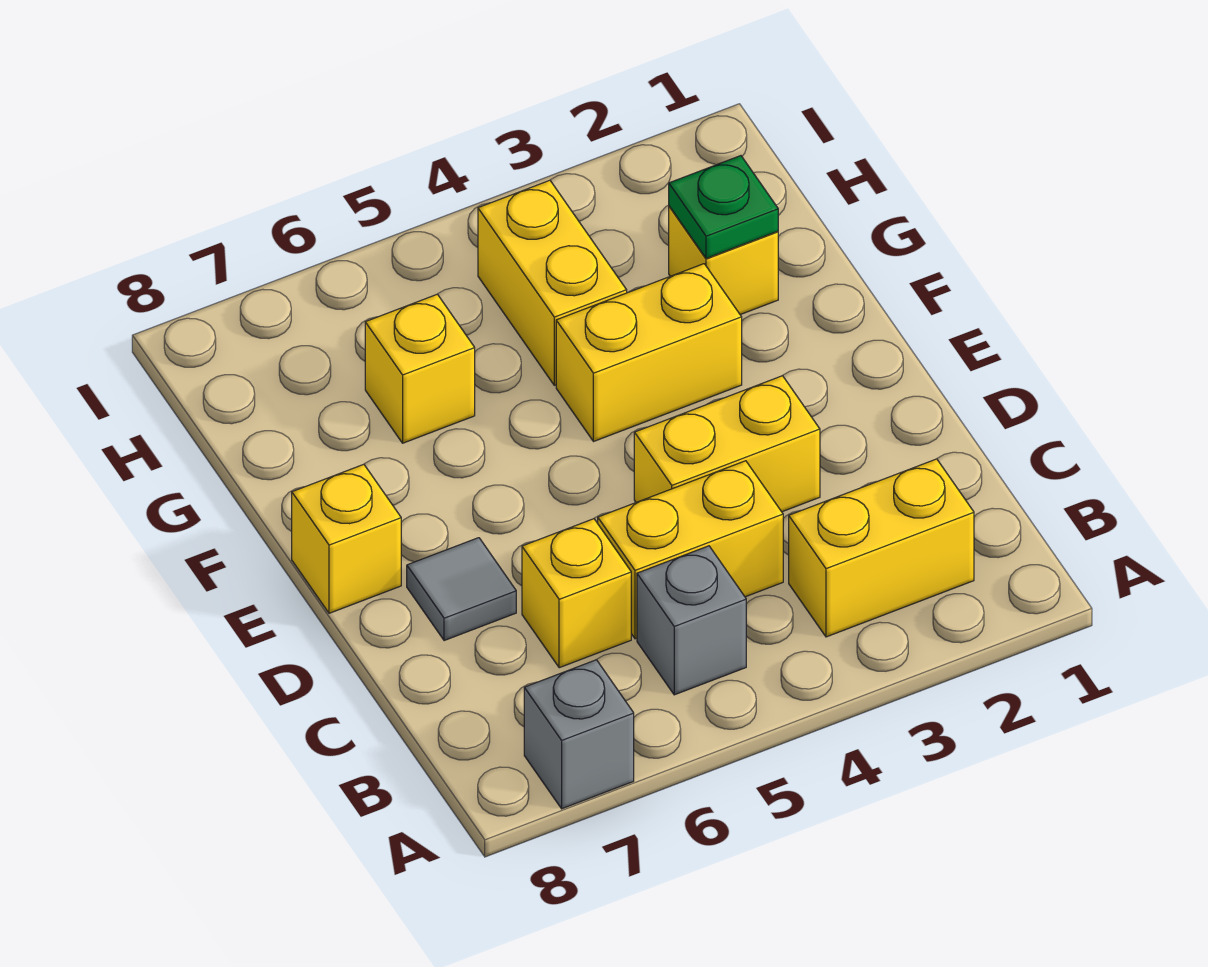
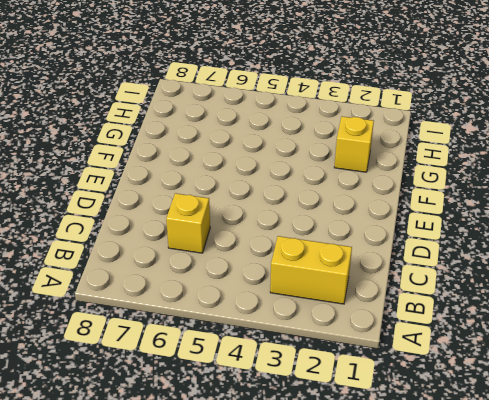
none -> grey brick A7 level 1
none -> grey brick B5 level 1
none -> yellow brick C4:C5 level 1

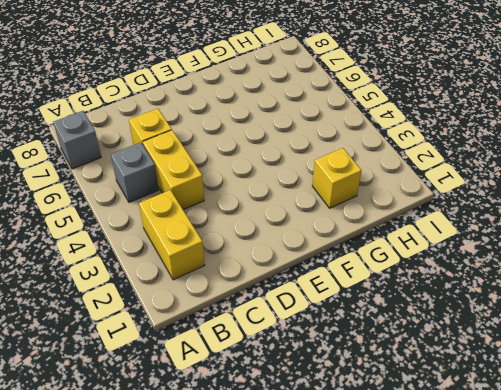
none -> yellow brick D3:D4 level 1
none -> grey tile D7 level 1
none -> yellow brick E8 level 1

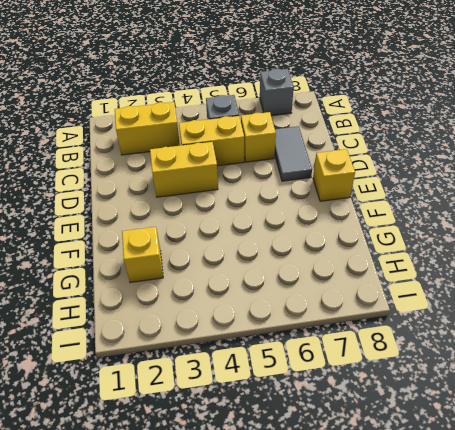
grey tile C7:D7 level 1 -> grey tile D7 level 1
none -> yellow brick F3:F4 level 1
none -> yellow brick G4:H4 level 1
none -> yellow brick G6 level 1

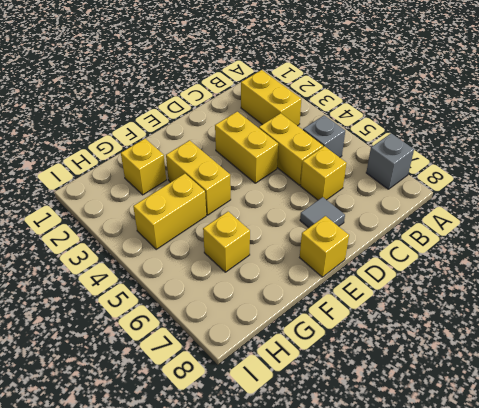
none -> green plate G2 level 2

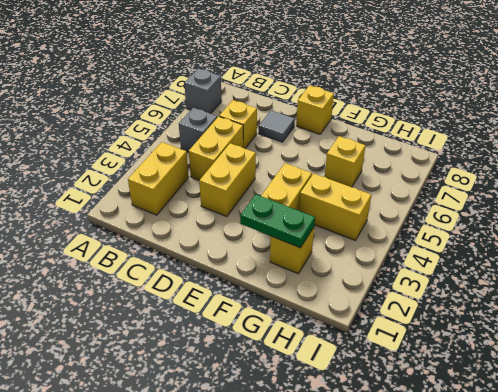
green plate F2:G2 level 2 -> green plate G2 level 2

